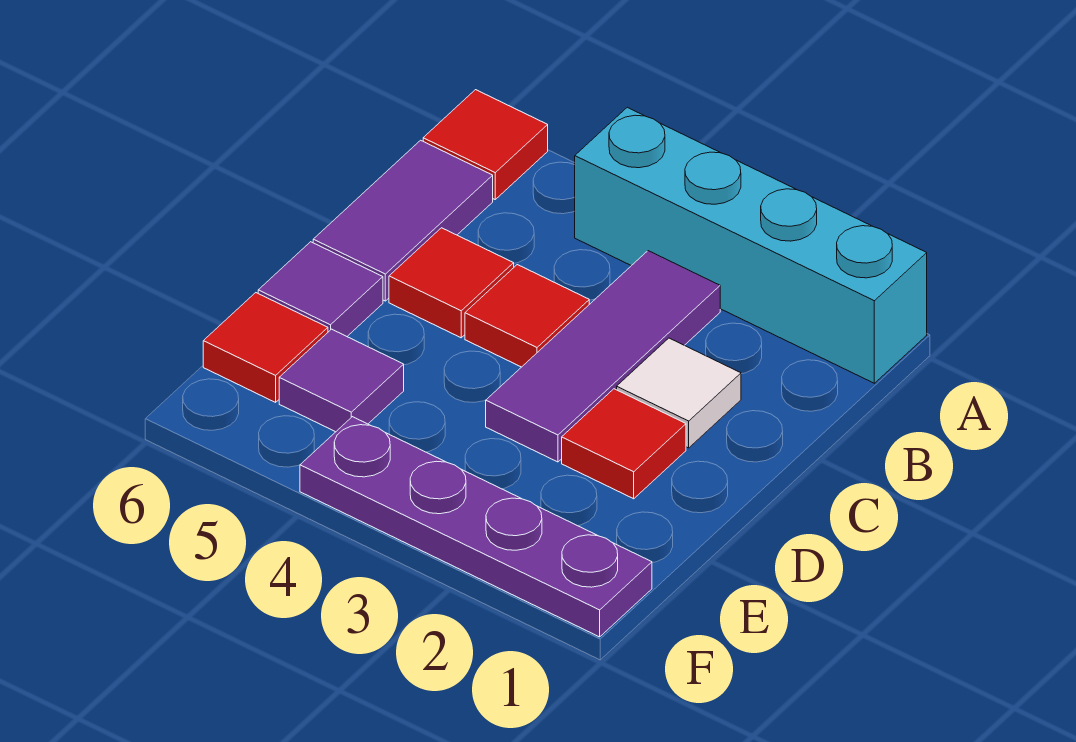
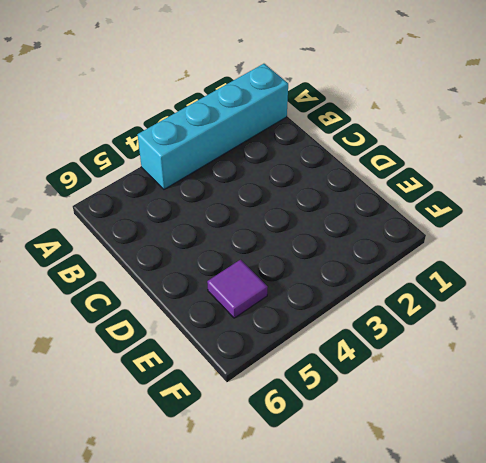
none -> red tile A6 level 1
none -> purple tile B3:D3 level 1
none -> purple tile B6:C6 level 1

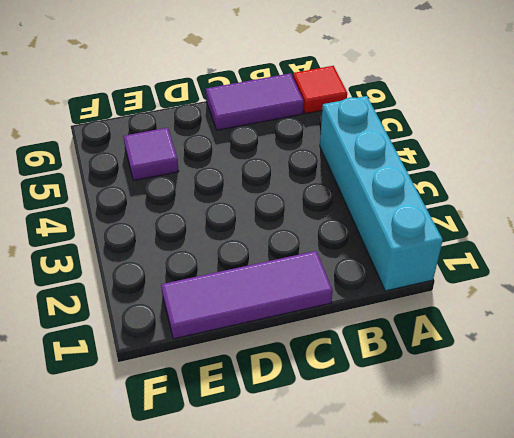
purple tile C1:E1 level 1 -> purple tile B3:D3 level 1
none -> white tile C2 level 1
none -> red tile C4 level 1
none -> red tile C5 level 1

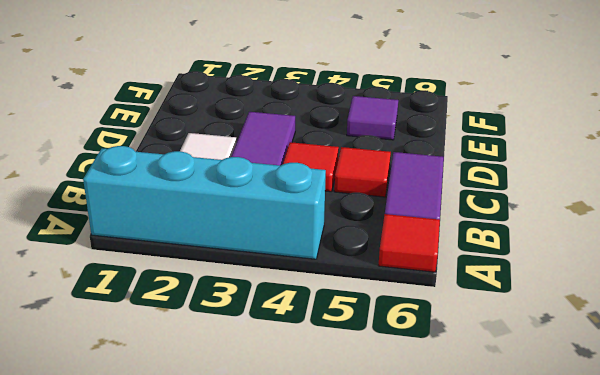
none -> red tile D2 level 1
none -> purple tile D6 level 1
none -> red tile E6 level 1

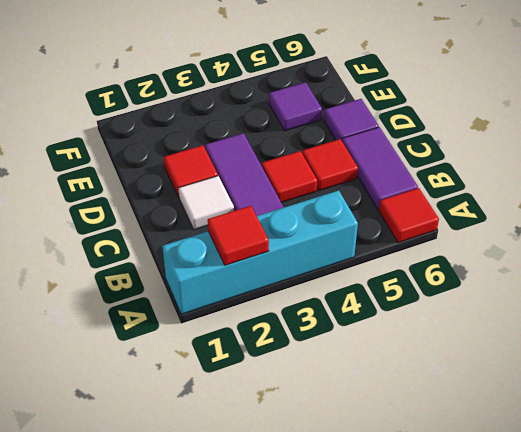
red tile A2 level 2 -> red tile E6 level 1
none -> purple plate F1:F4 level 1

